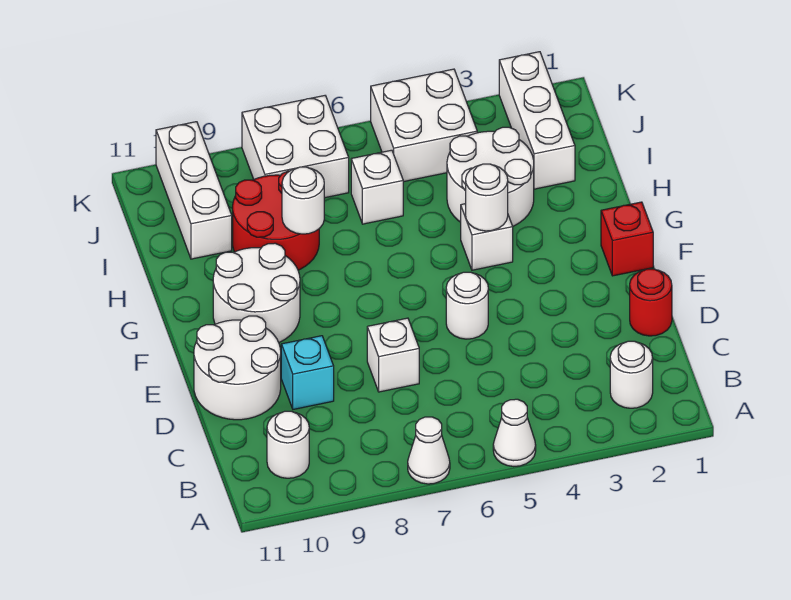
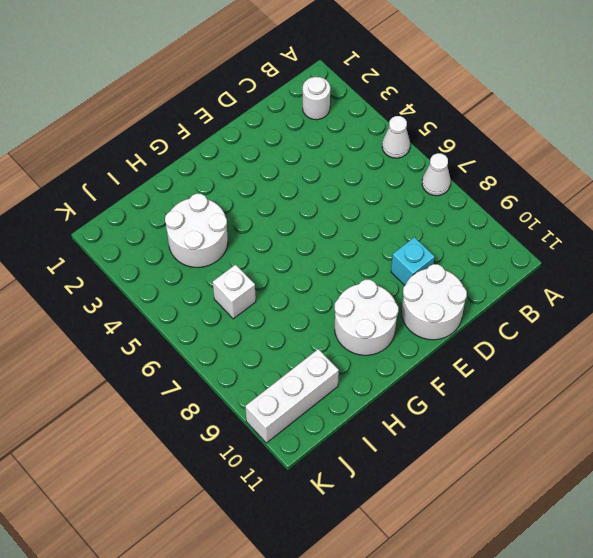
none -> white round brick B10 level 1
none -> red round brick D1 level 1
none -> white brick D7 level 1

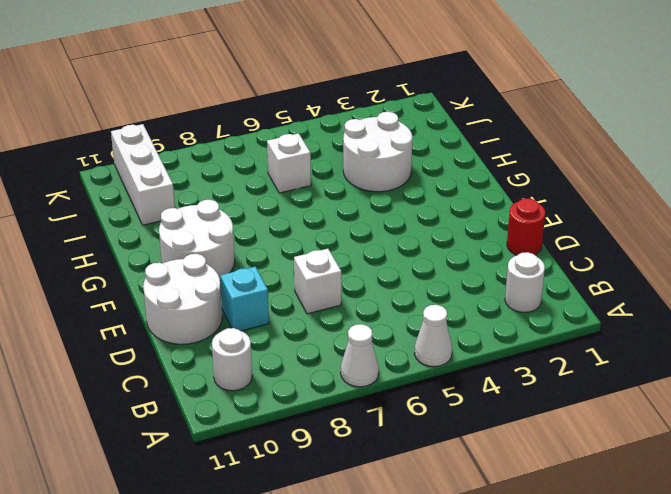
none -> white round brick E5 level 1
none -> red brick F1 level 1
none -> white brick G4 level 1

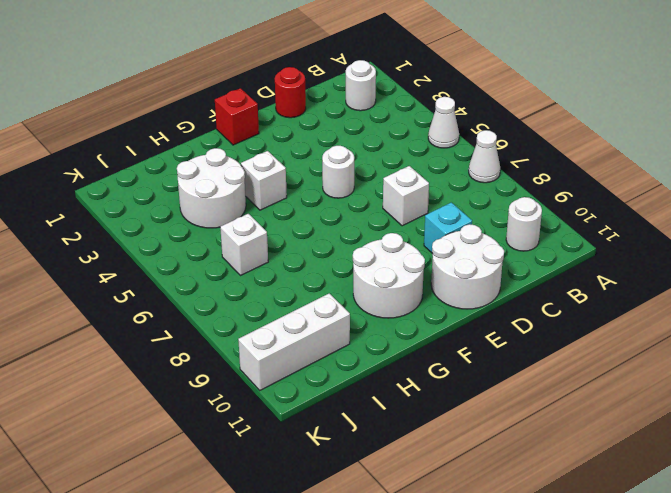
none -> red round brick H8:I9 level 1
none -> white brick I2:K2 level 1
none -> white brick J4:K5 level 1

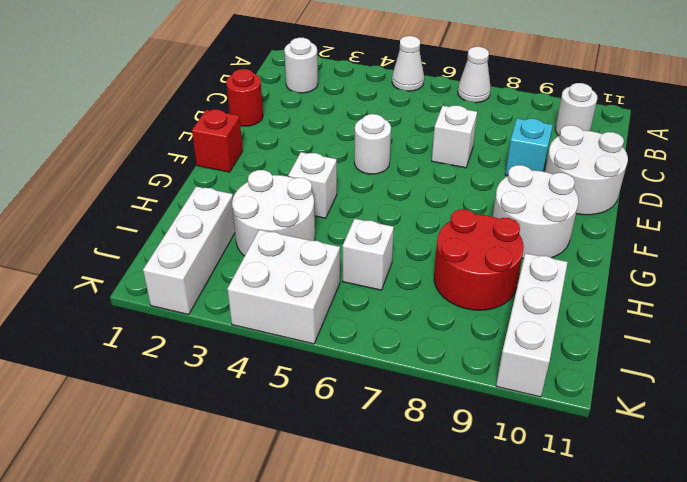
none -> white brick J7:K8 level 1
none -> white round brick G4 level 2
none -> white round brick H8 level 2

